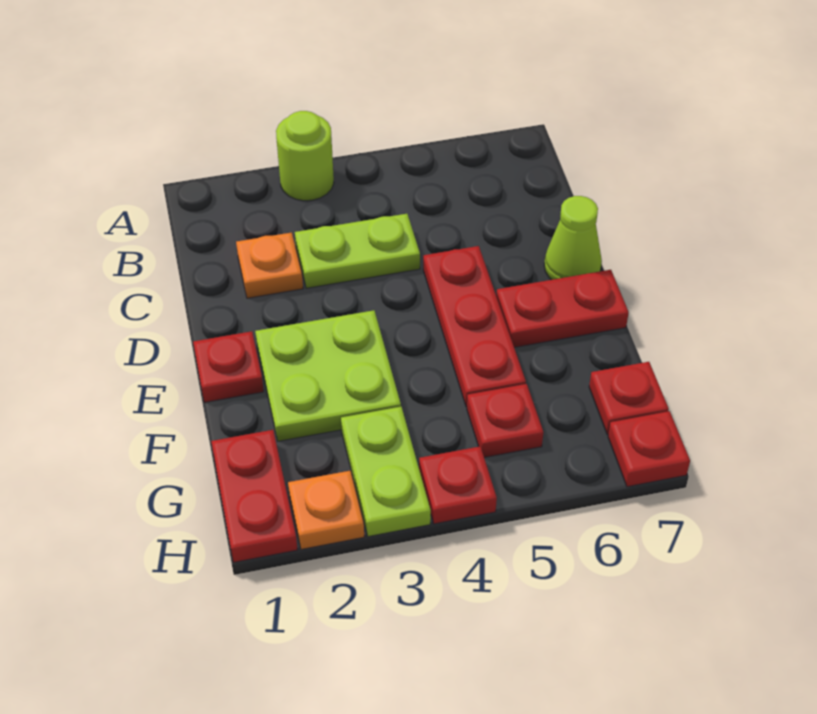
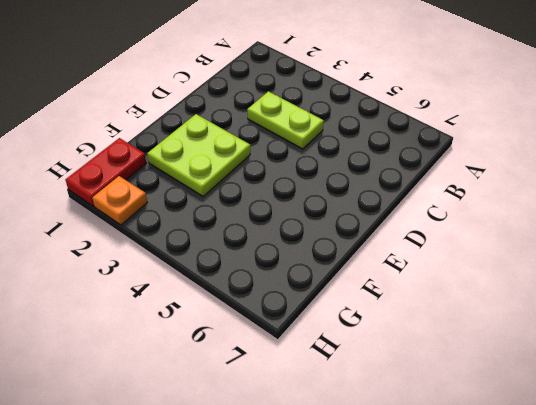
none -> lime round brick A3 level 1
none -> orange plate C2 level 1
none -> red plate D5:F5 level 1

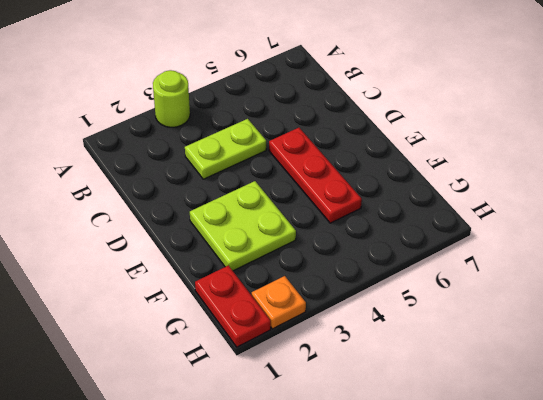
none -> orange plate C2 level 1
none -> lime cone D7 level 1
none -> red plate E1 level 1

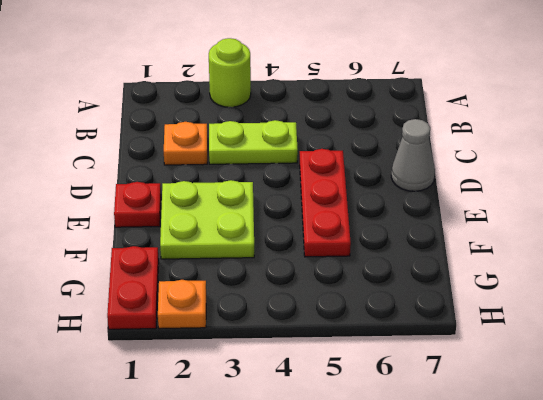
grey cone D7 level 1 -> lime cone D7 level 1
none -> red plate E6:E7 level 1
none -> lime plate G3:H3 level 1
none -> red plate G5 level 1

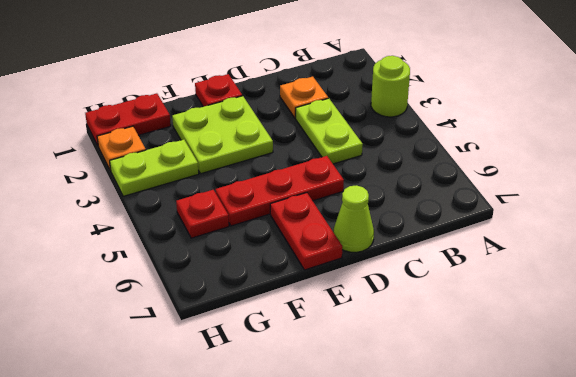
none -> red plate G7 level 1
none -> red plate H4 level 1
none -> red plate H7 level 1

